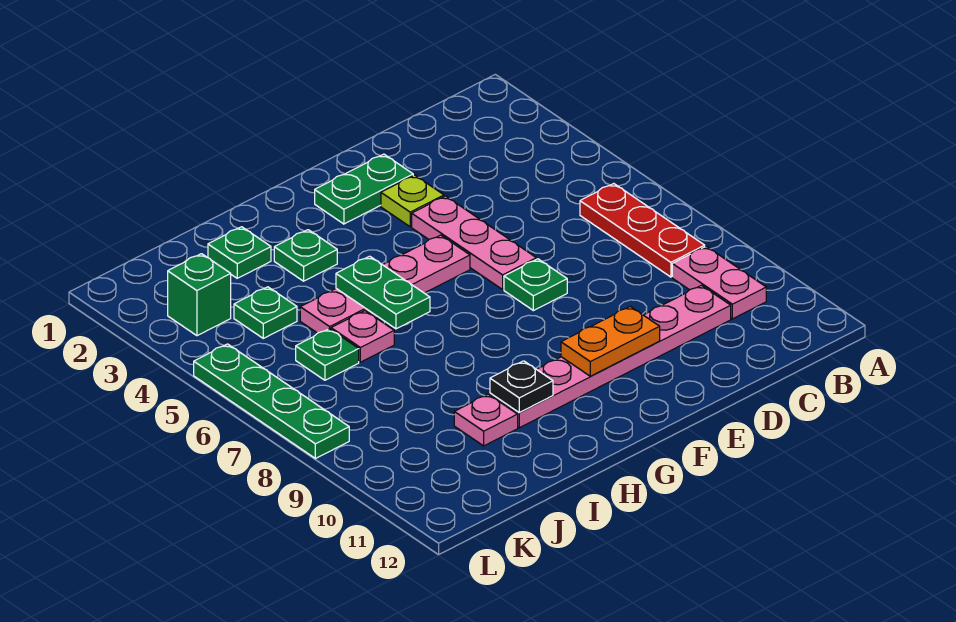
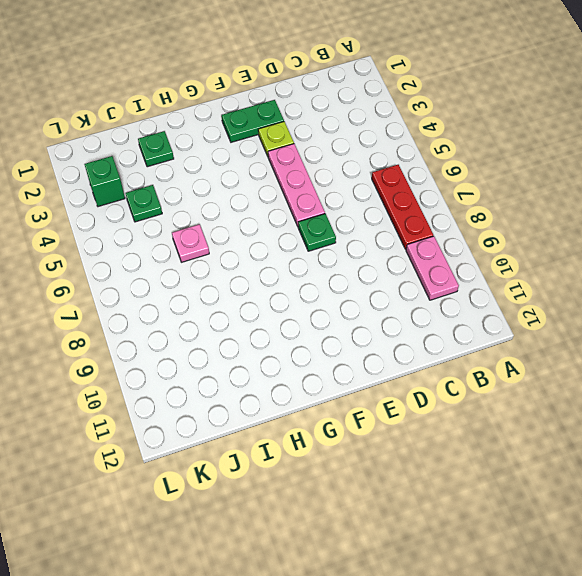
none -> pink plate C10:H10 level 1
none -> pink plate F5:I5 level 1
none -> green plate H3 level 1

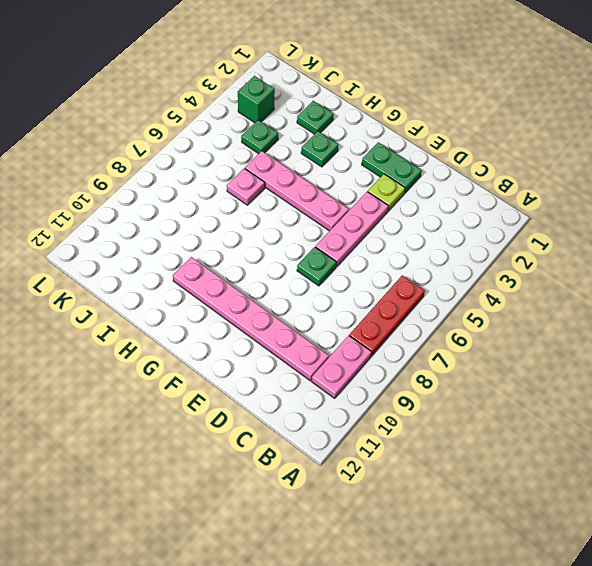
none -> pink plate I10 level 1
none -> green plate J6 level 1
none -> green plate L5:L8 level 1

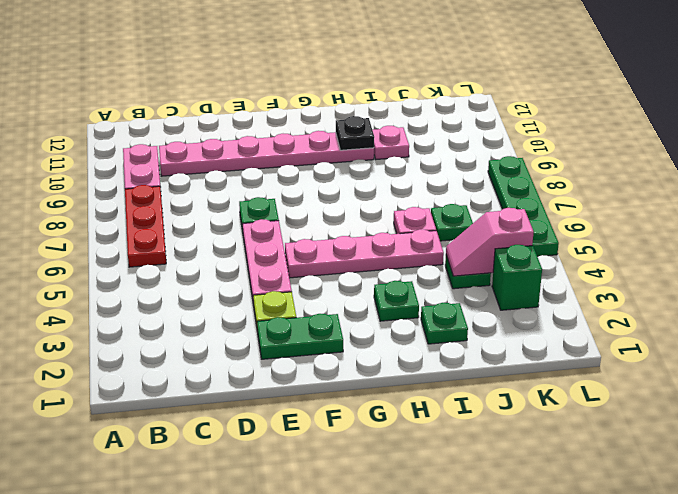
pink slope J4:K4 level 2 top K -> none
none -> orange plate E10:F10 level 2
none -> green plate H5:H6 level 2

